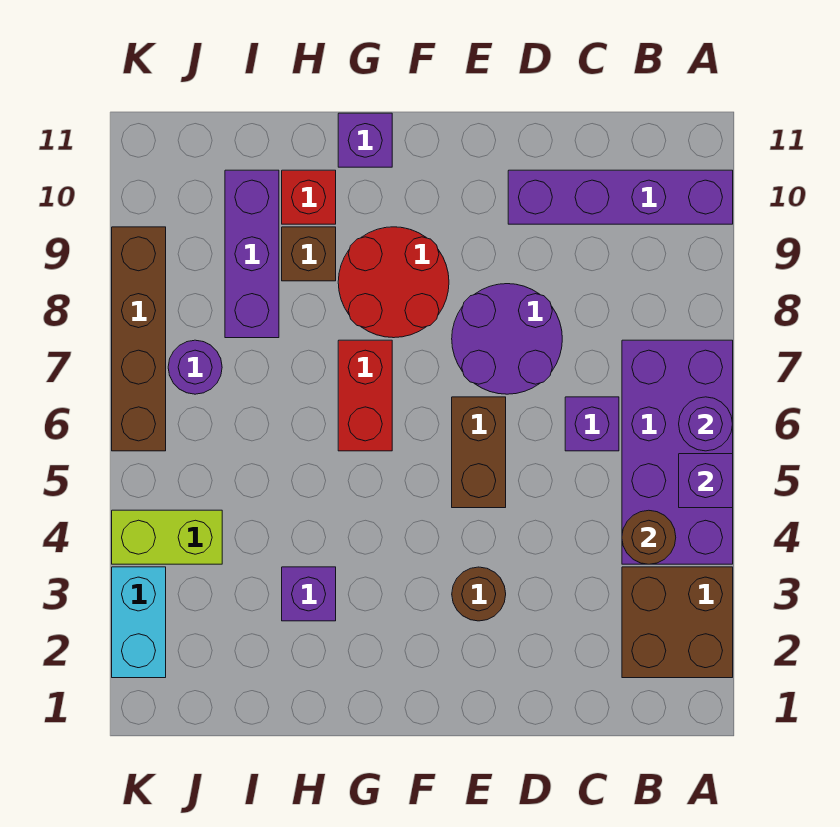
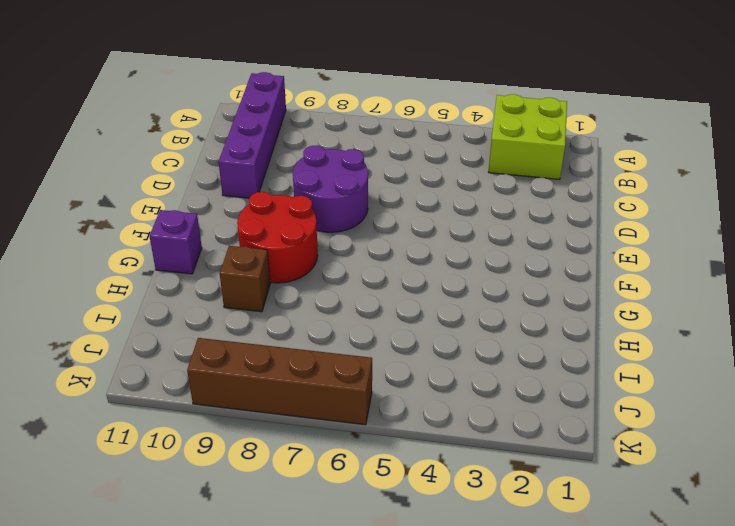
lime brick A2:B3 level 1 -> brown brick A2:B3 level 1
none -> purple brick A4:B7 level 1
none -> purple brick C6 level 1
none -> brown round brick E3 level 1

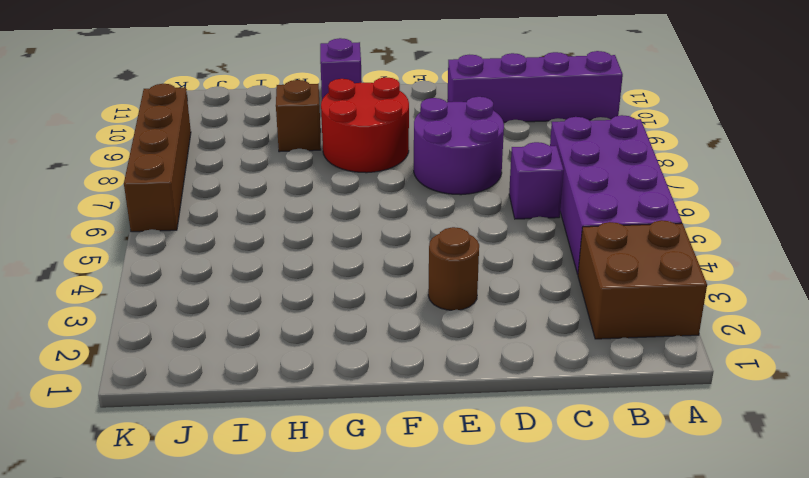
none -> brown brick E5:E6 level 1
none -> red brick G6:G7 level 1
none -> purple brick H3 level 1

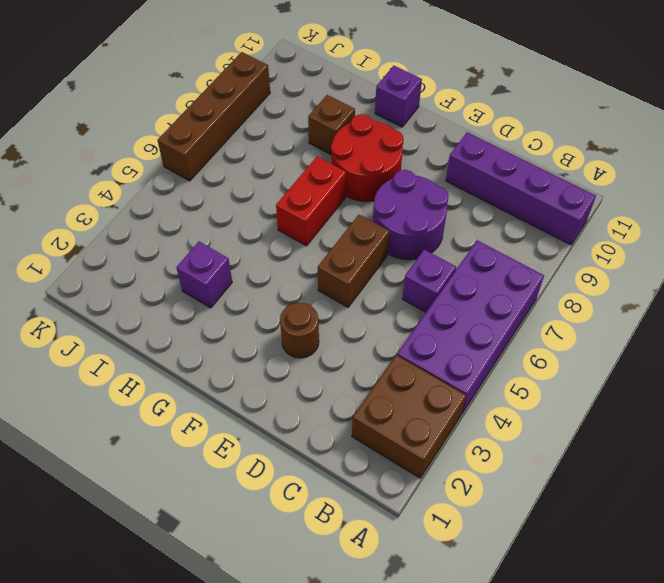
none -> red brick H10 level 1
none -> purple brick I8:I10 level 1
none -> lime brick J4:K4 level 1

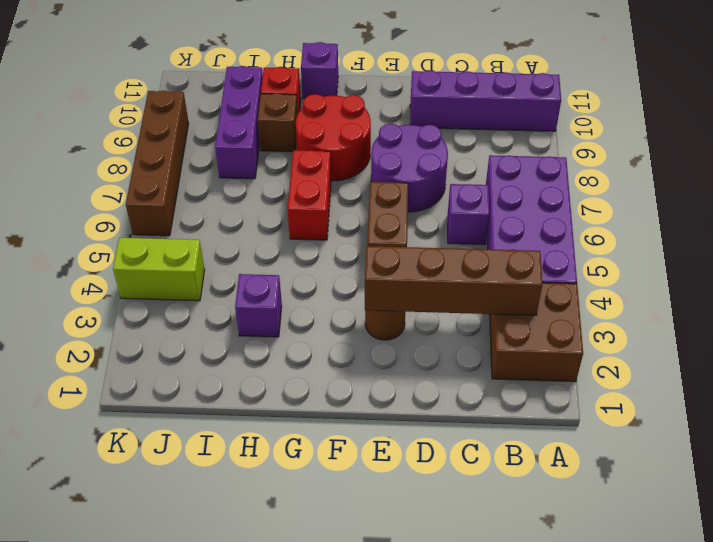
brown brick B3:E3 level 2 -> none
none -> purple round brick J7 level 1
none -> cyan brick K2:K3 level 1
none -> purple brick A5 level 2

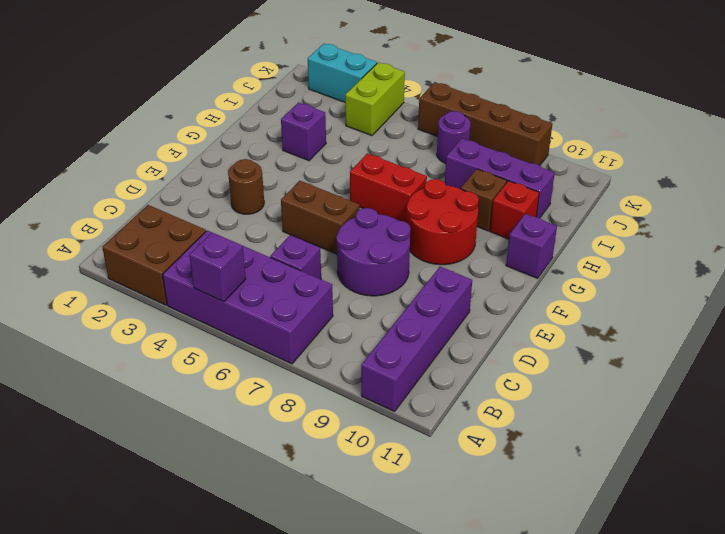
none -> purple round brick A6 level 2
none -> brown round brick B4 level 2

